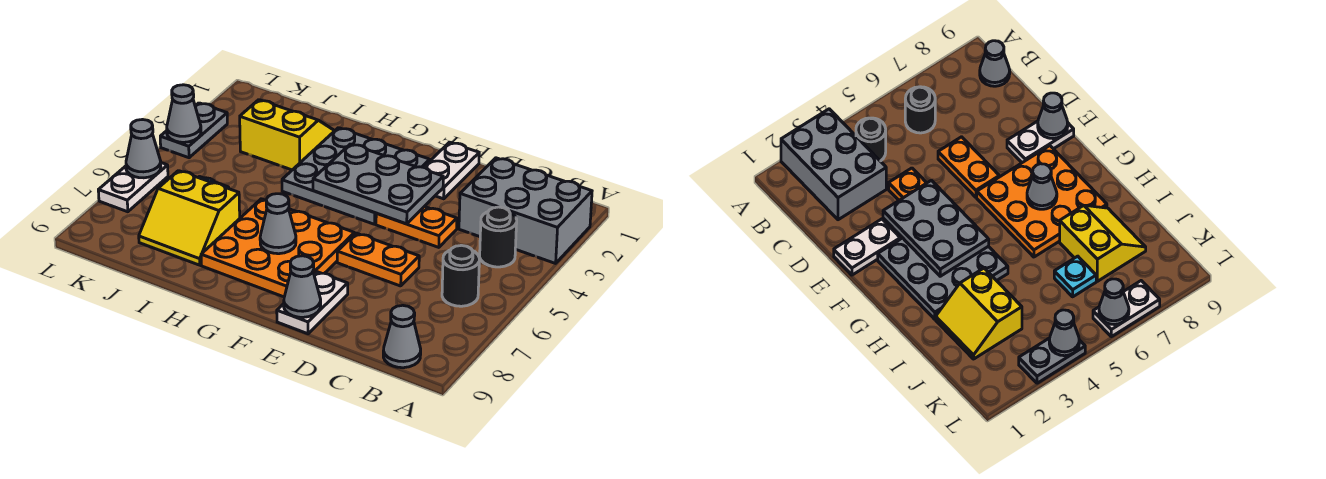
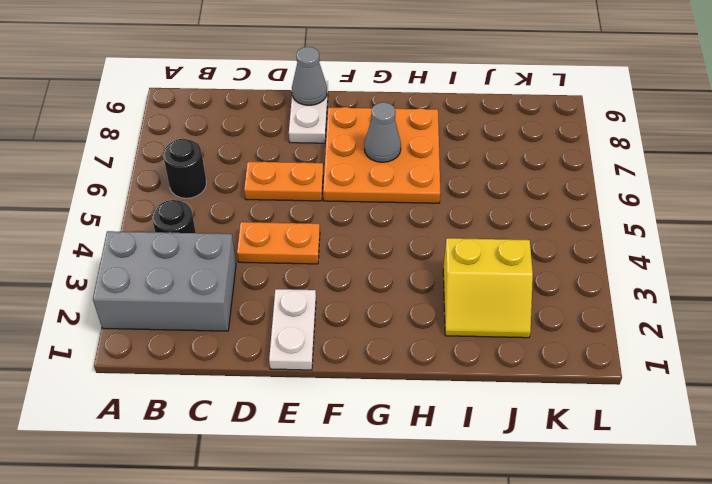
none -> grey cone B9 level 1
none -> grey plate F2:H4 level 1
none -> yellow slope I7:J8 level 1 top 7

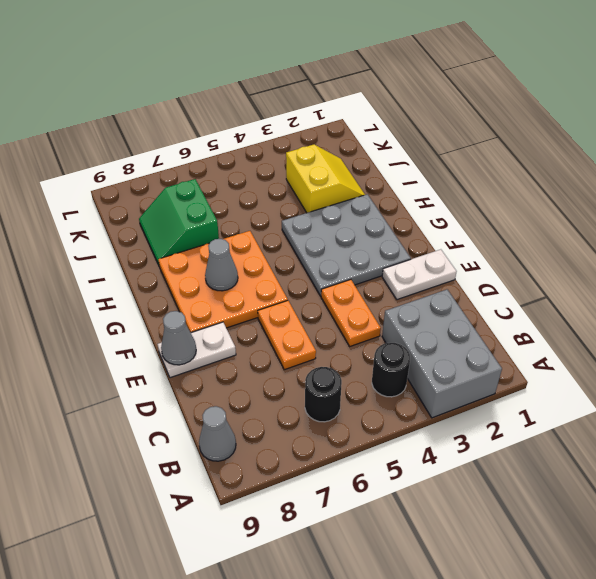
green slope I7:J8 level 1 top 7 -> yellow slope I7:J8 level 1 top 7
none -> cyan plate J6 level 1
none -> grey plate L3:L4 level 1
none -> white plate L6:L7 level 1

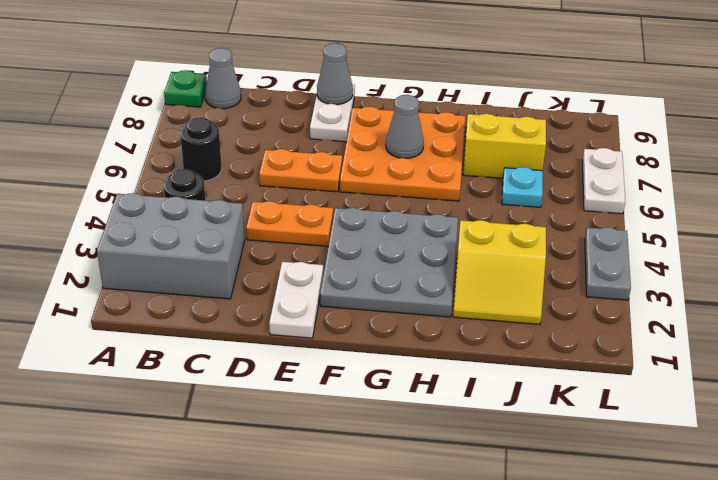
green plate A9 level 1 -> none
none -> grey plate E3:G4 level 2
none -> grey cone L4 level 2
none -> grey cone L6 level 2

